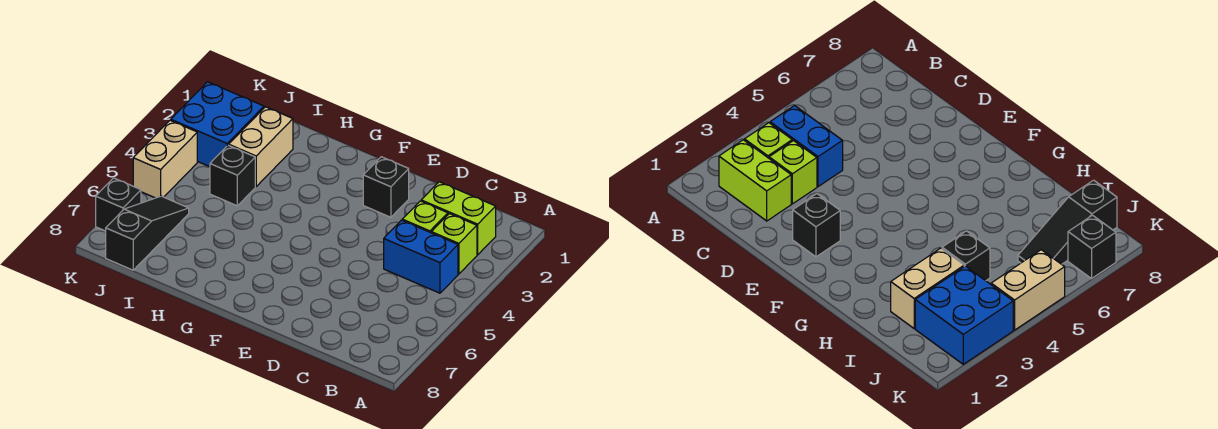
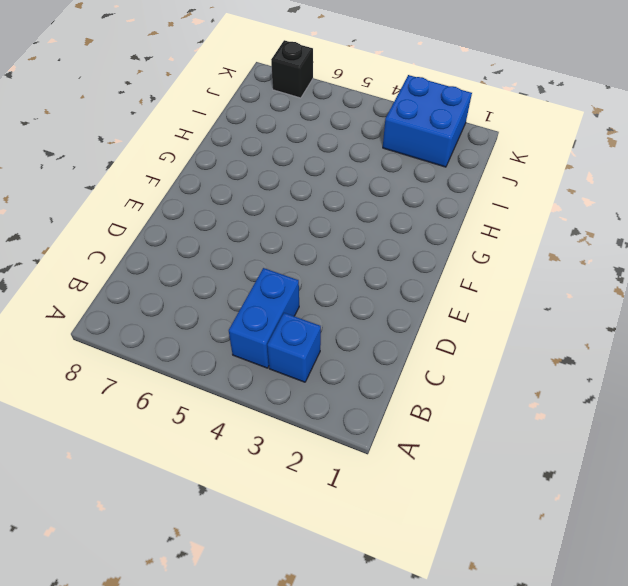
blue brick B3 level 1 -> lime brick B3 level 1
none -> lime brick B2:C2 level 1
none -> lime brick C3 level 1

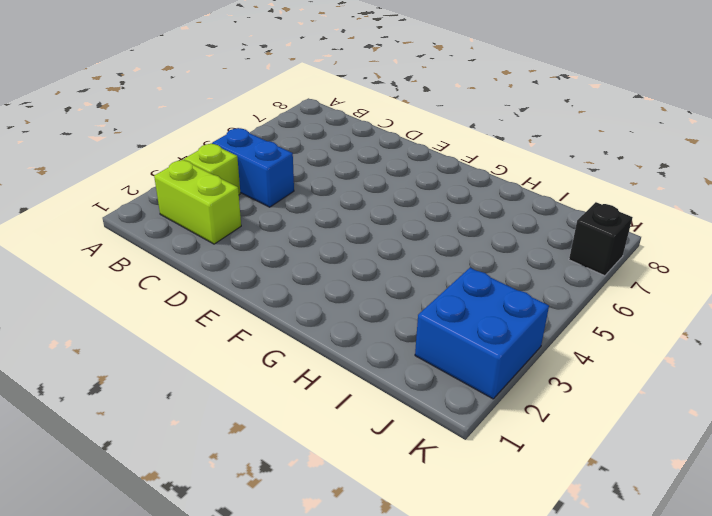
none -> lime brick C3 level 1
none -> black brick E2 level 1

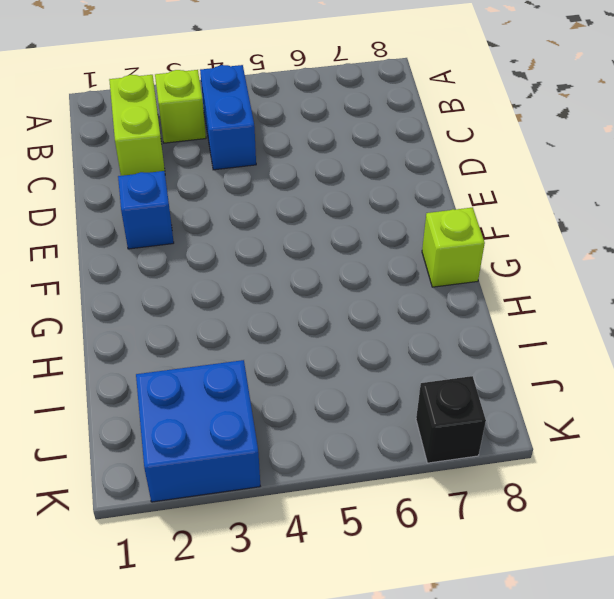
blue brick E2 level 1 -> black brick E2 level 1
lime brick G8 level 1 -> lime brick C3 level 1
none -> tan brick I2:I3 level 1
none -> black brick I4 level 1

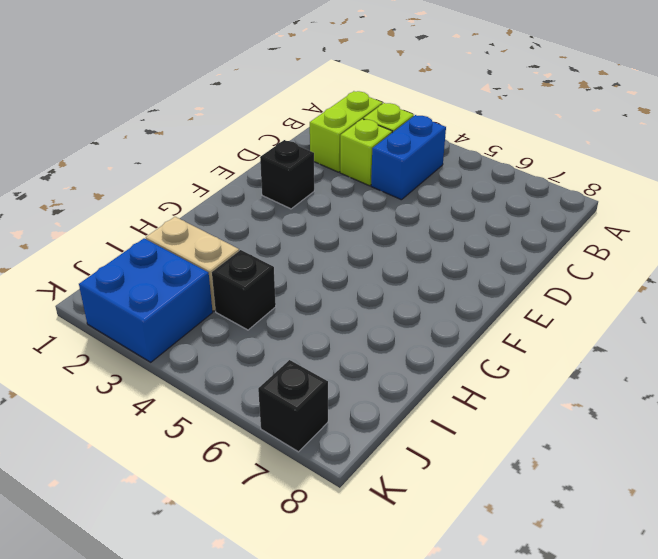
none -> black slope J6:J8 level 1 top 8
none -> tan brick K4:K5 level 1

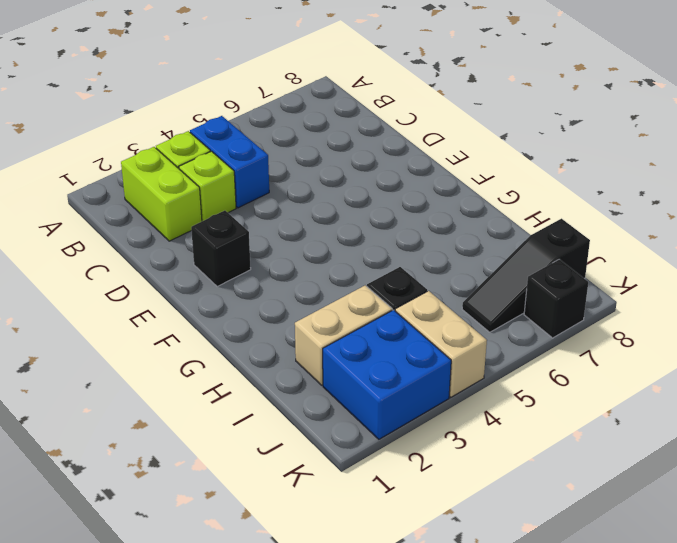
tan brick J4:K4 level 1 -> tan brick K4:K5 level 1

